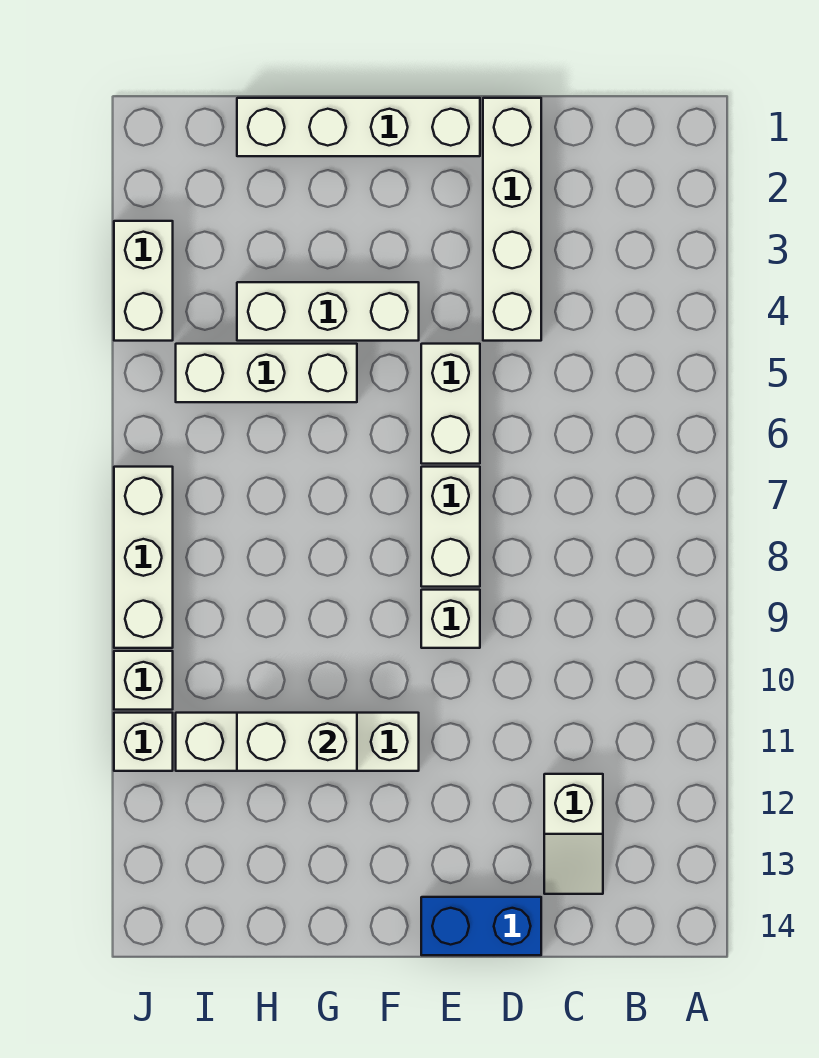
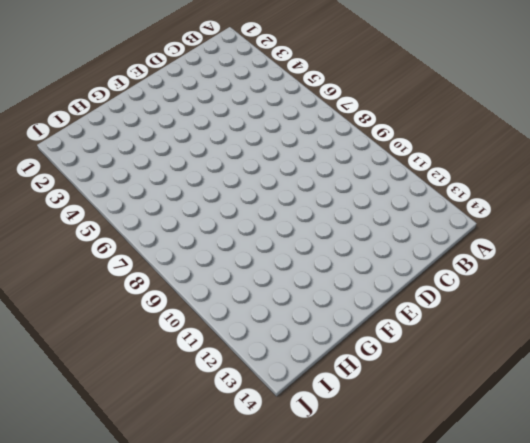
none -> white slope C12:C13 level 1 top 12
none -> white brick D1:D4 level 1
none -> blue brick D14:E14 level 1

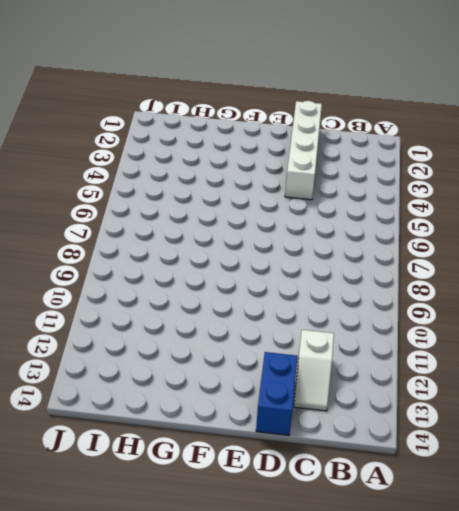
blue brick D13:D14 level 1 -> blue brick D14:E14 level 1
none -> white brick E1:H1 level 1
none -> white brick E5:E6 level 1
none -> white brick E7:E8 level 1

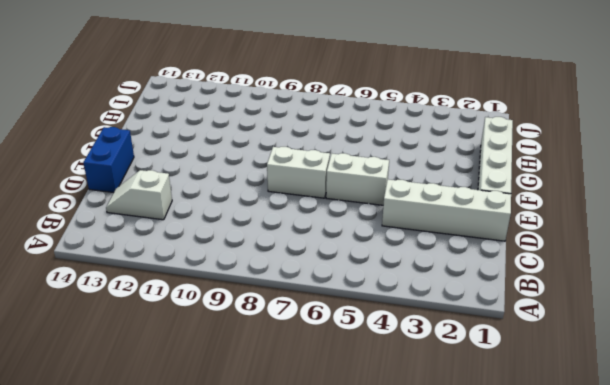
none -> white brick E9 level 1
none -> white brick F4:H4 level 1
none -> white brick F11:I11 level 1

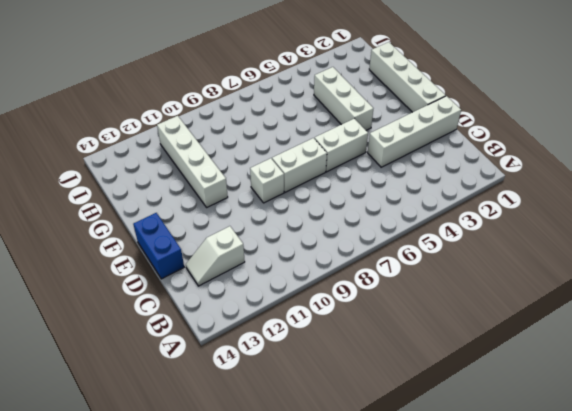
none -> white brick G5:I5 level 1
none -> white brick J3:J4 level 1
none -> white brick J7:J9 level 1

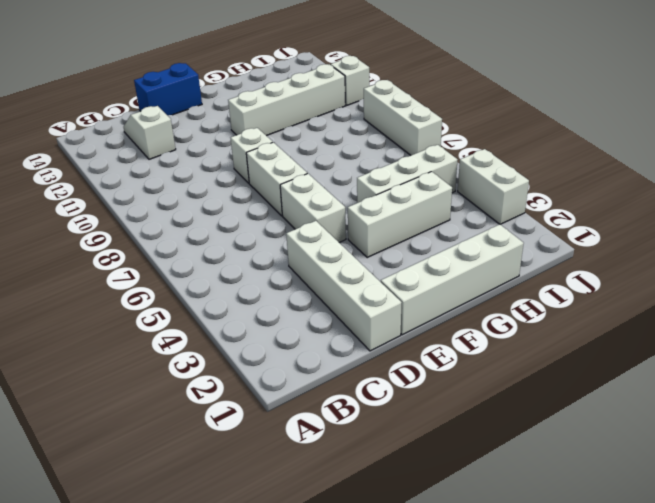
none -> white brick J10 level 1
none -> white brick G11:H11 level 2

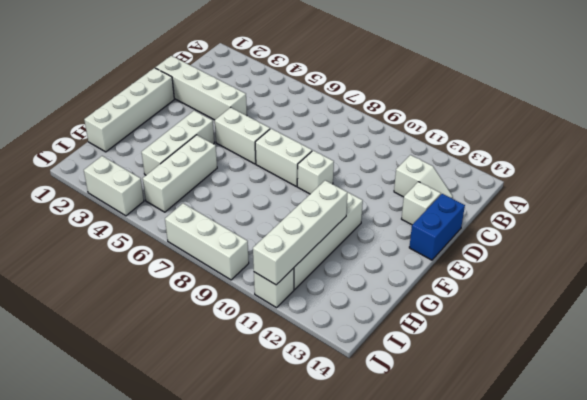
white brick D13 level 1 -> white brick J10 level 1
white brick G11:J11 level 2 -> white brick G11:H11 level 2

